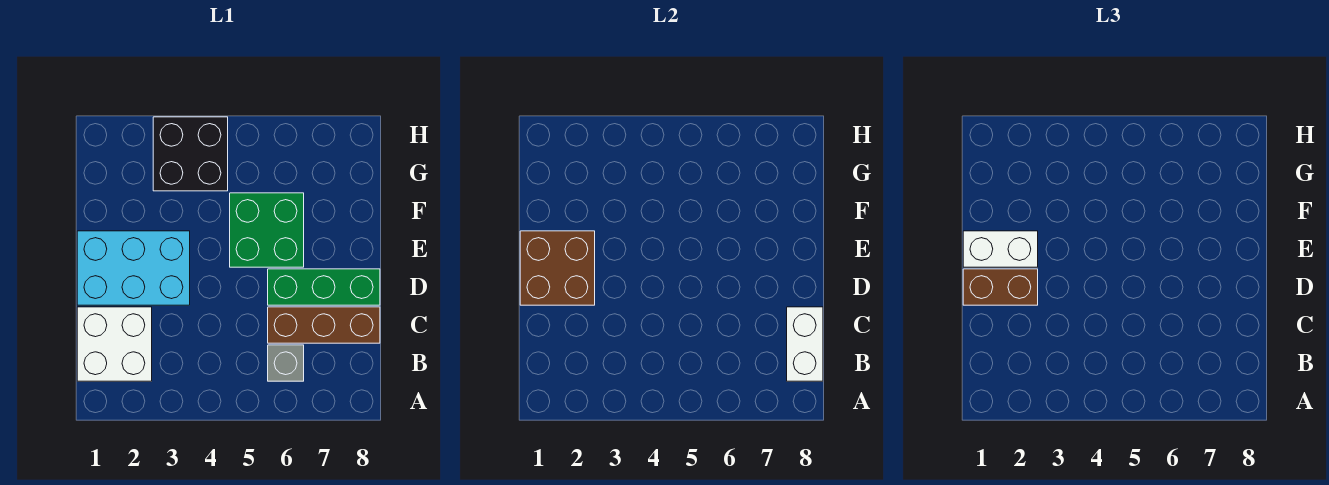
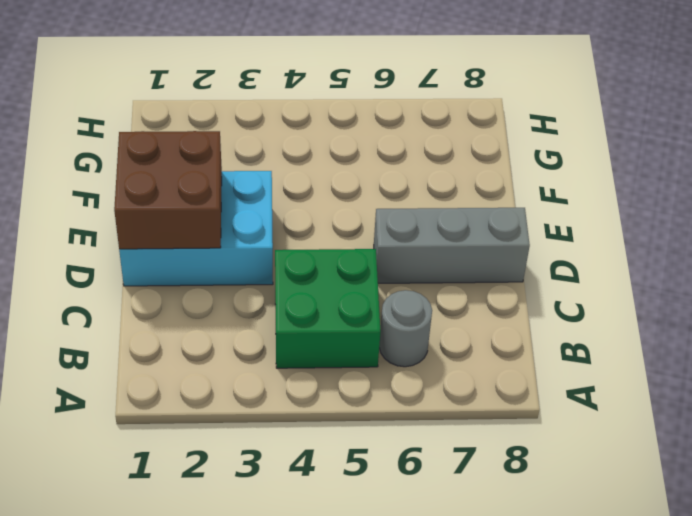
green brick B4:C5 level 1 -> green brick E5:F6 level 1
grey round brick B6 level 1 -> grey brick B6 level 1
grey brick D6:D8 level 1 -> green brick D6:D8 level 1
none -> white brick B1:C2 level 1
none -> brown brick C6:C8 level 1

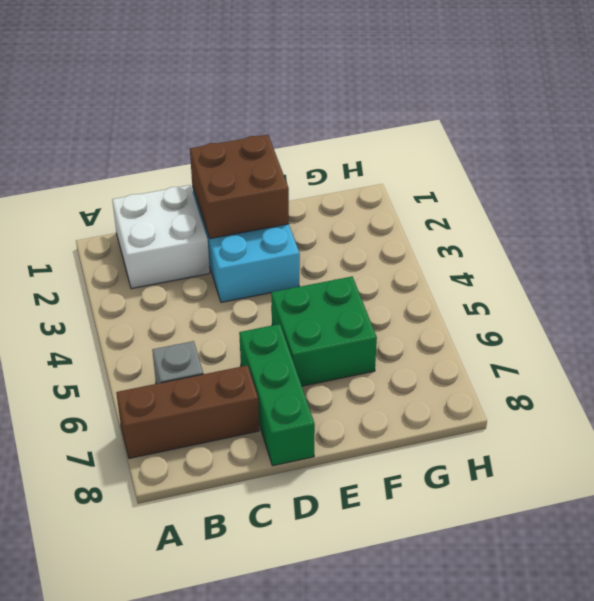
brown brick A7:C7 level 1 -> brown brick C6:C8 level 1
none -> black brick G3:H4 level 1
none -> white brick B8:C8 level 2

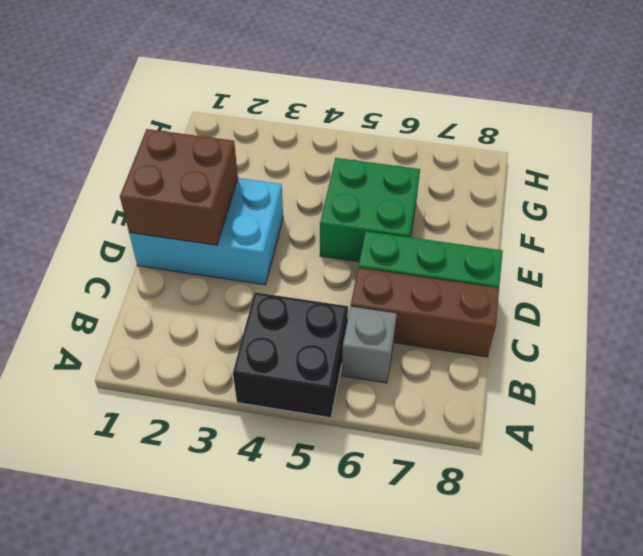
black brick A4:B5 level 1 -> black brick G3:H4 level 1
none -> white brick B1:C2 level 1
none -> white brick B8:C8 level 2

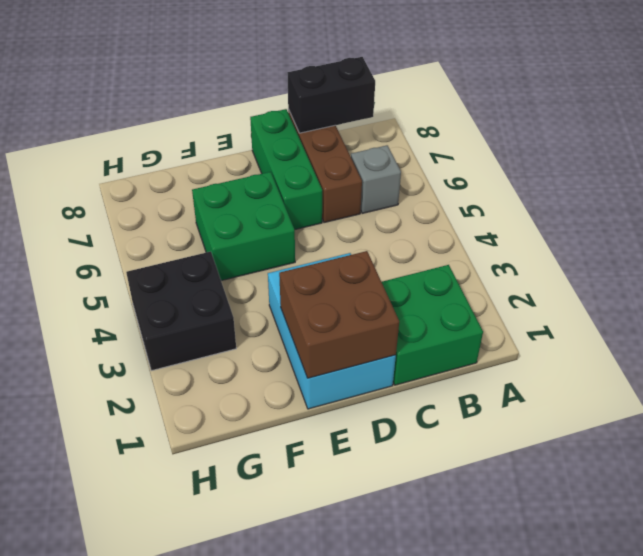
green brick B1:C2 level 1 -> white brick B1:C2 level 1
black brick B8:C8 level 2 -> white brick B8:C8 level 2
none -> brown brick D1:D2 level 3
none -> white brick E1:E2 level 3

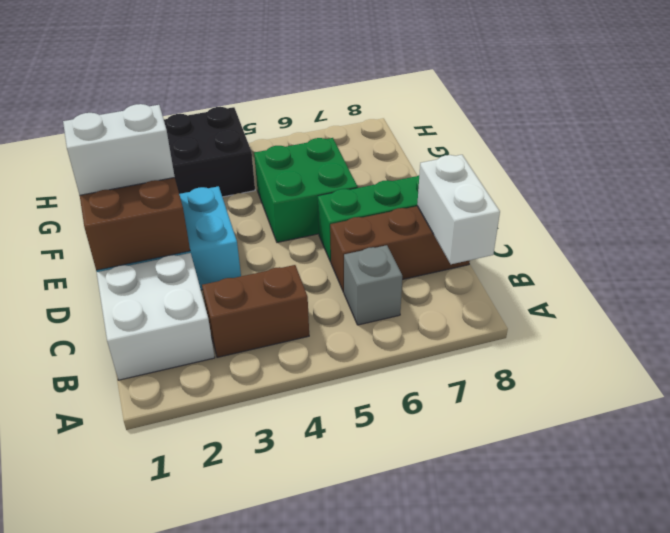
brown brick B3:B4 level 1 -> brown brick D1:D2 level 3

